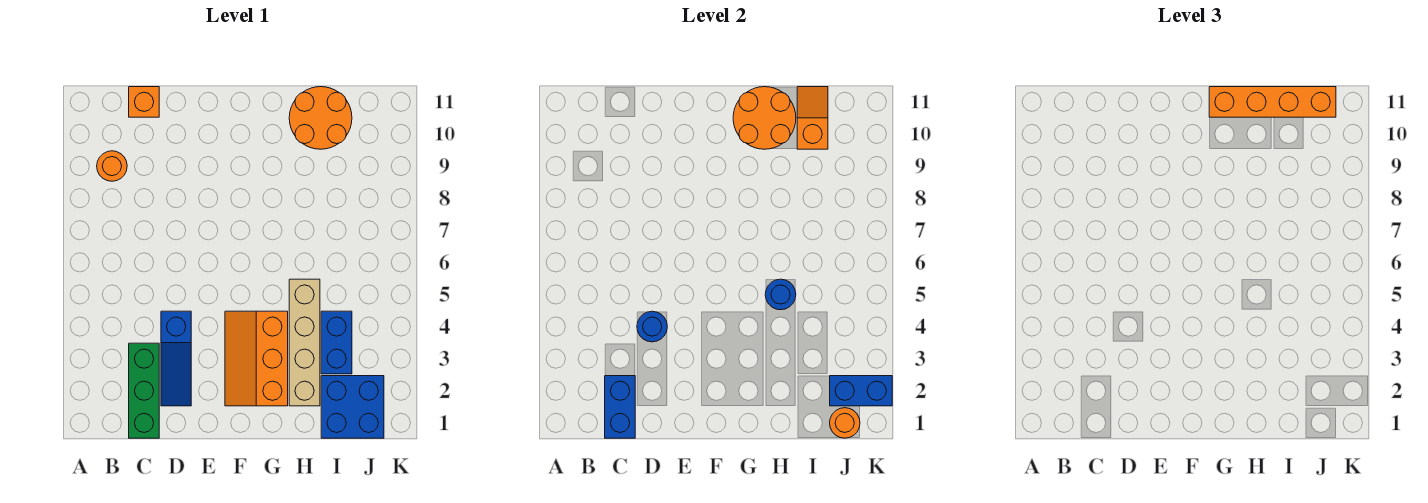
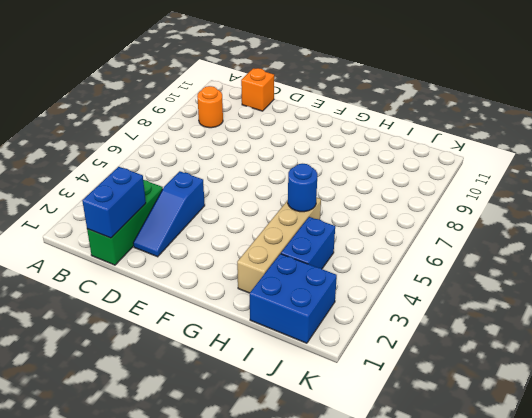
none -> orange slope F2:G4 level 1 top G
none -> orange round brick H10:I11 level 1
none -> blue round brick D4 level 2

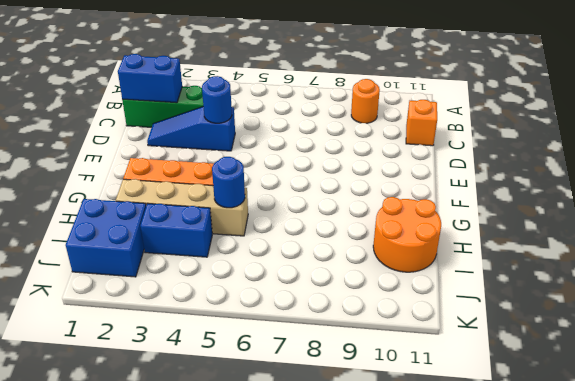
none -> orange round brick G10:H11 level 2
none -> orange slope I10:I11 level 2 top 10
none -> orange round brick J1 level 2

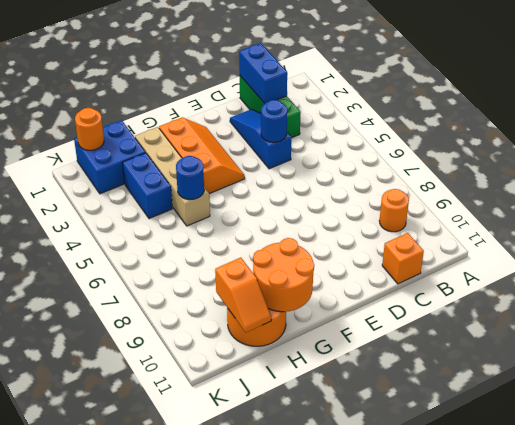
none -> blue brick J2:K2 level 2
none -> orange brick G11:J11 level 3

